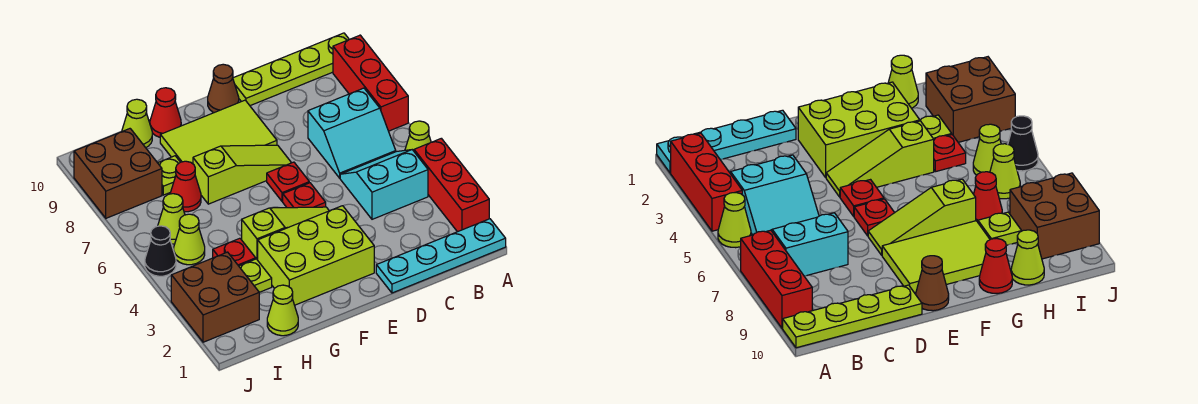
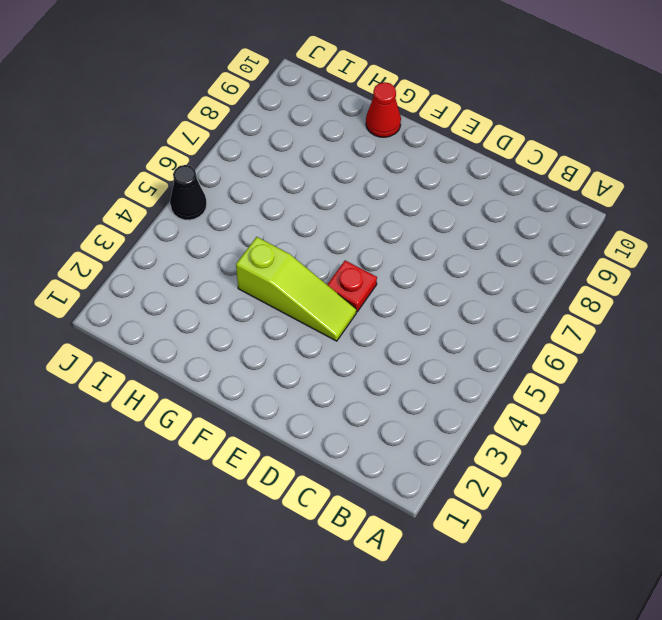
none -> cyan plate A1:D1 level 1
none -> red brick A2:A4 level 1
none -> lime cone A5 level 1

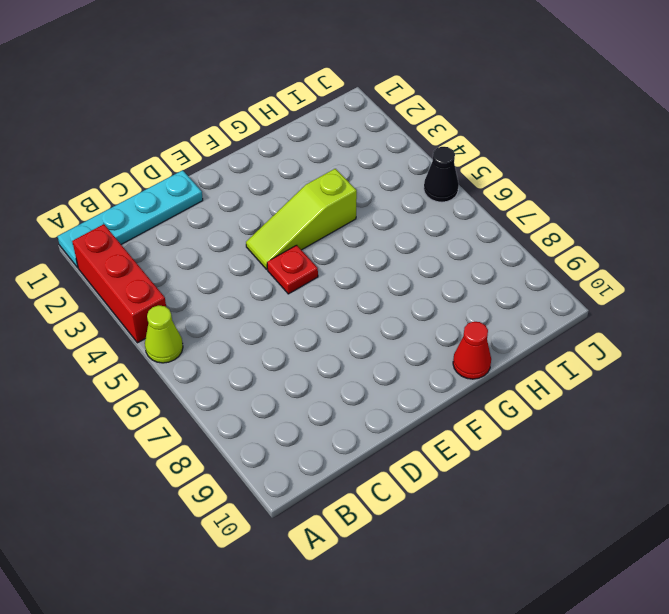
none -> red brick A7:A9 level 1
none -> lime plate A10:D10 level 1
none -> cyan slope B4:C5 level 1 top 4

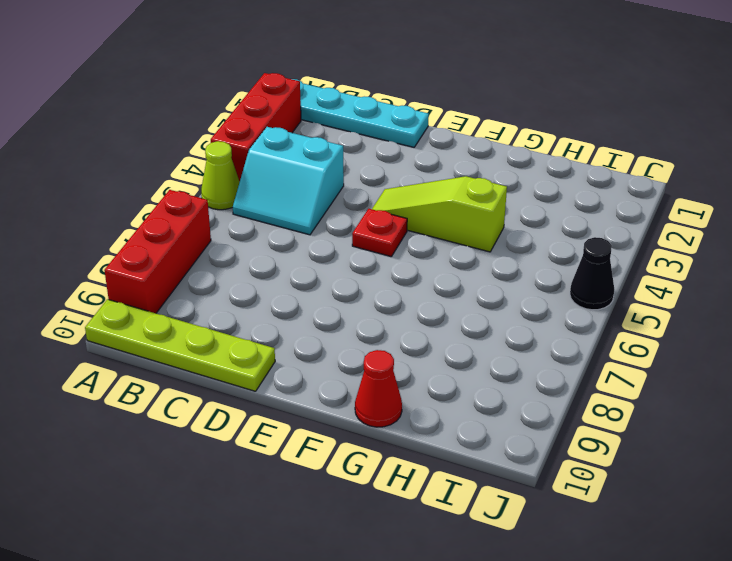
none -> cyan slope B6:C7 level 1 top 7
none -> lime brick E2:G3 level 1
none -> red plate E6 level 1

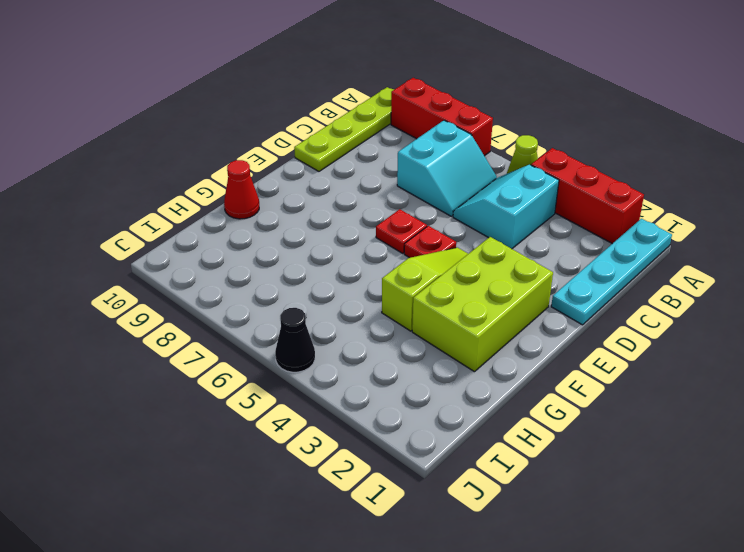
none -> lime slope E7:G7 level 1 top G
none -> lime tile E8:G9 level 1
none -> brown cone E10 level 1

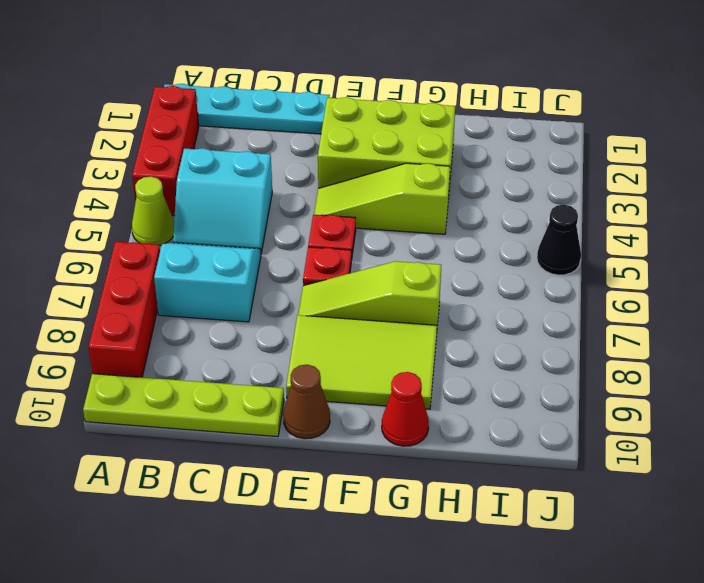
none -> lime cone H1 level 1
none -> lime plate H3 level 1
none -> red plate H4 level 1

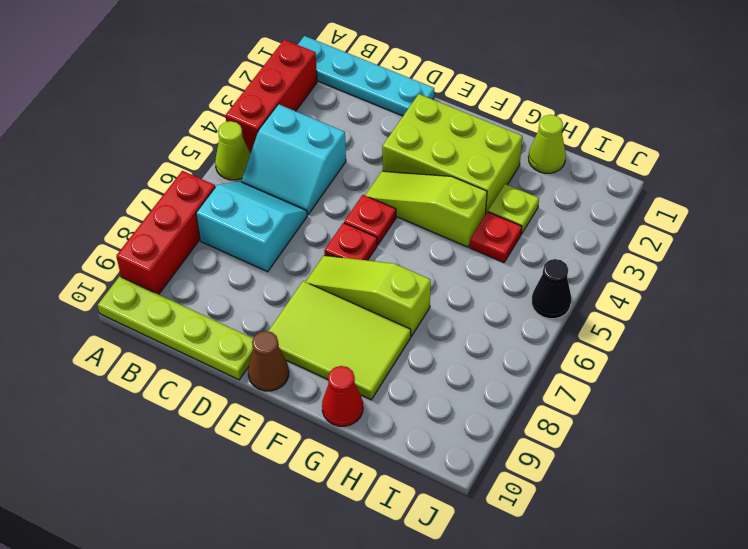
none -> red cone H7 level 1
none -> lime plate H8 level 1
none -> lime cone H10 level 1

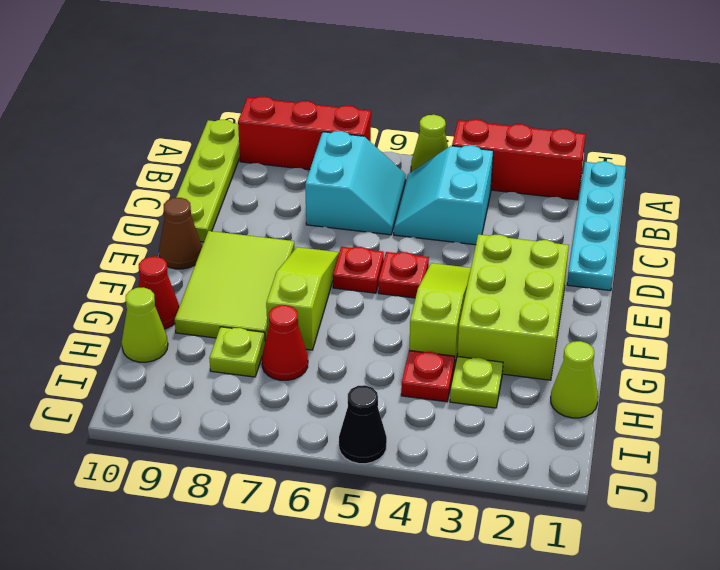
none -> brown brick I2:J3 level 1
none -> lime cone I5 level 1
none -> lime cone I6 level 1

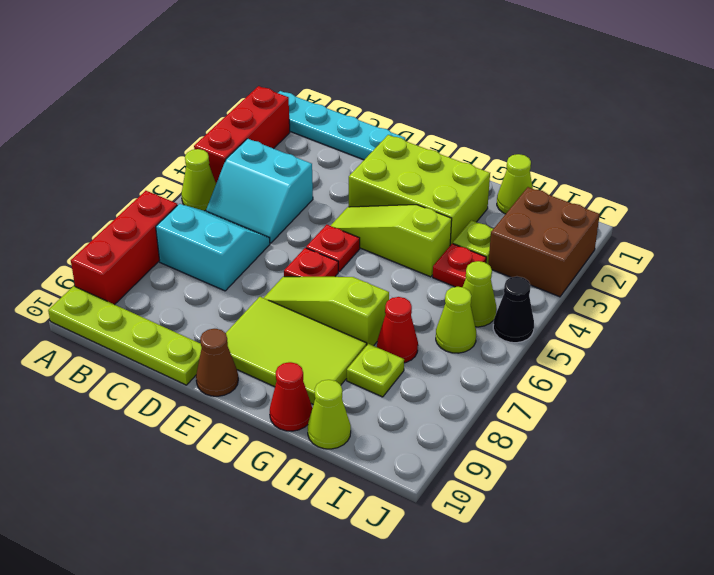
none -> brown brick I8:J9 level 1

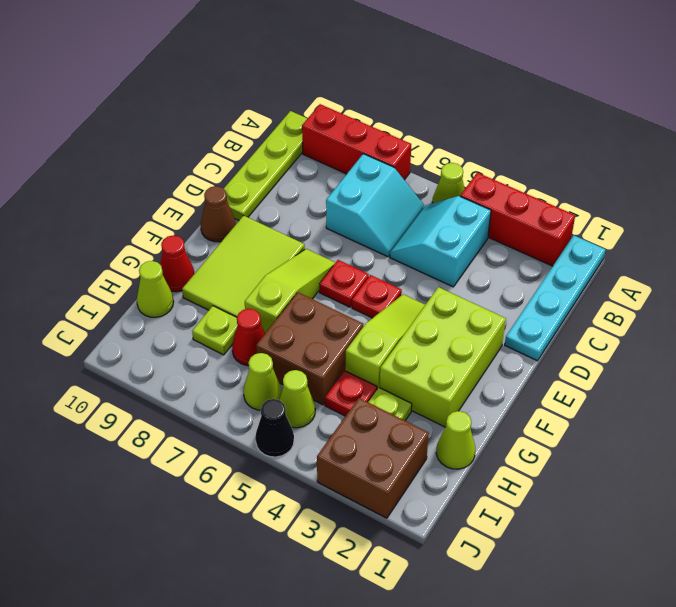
brown brick G5:H6 level 1 -> brown brick I8:J9 level 1

